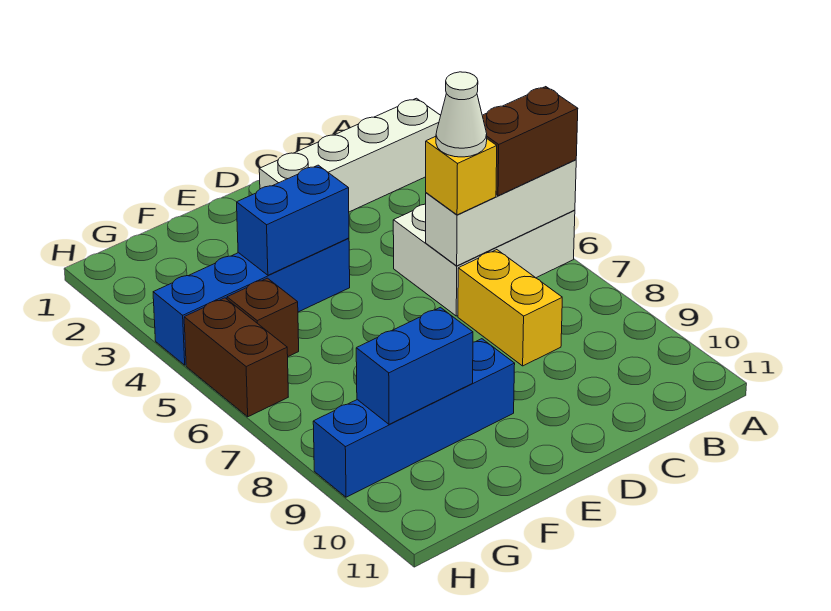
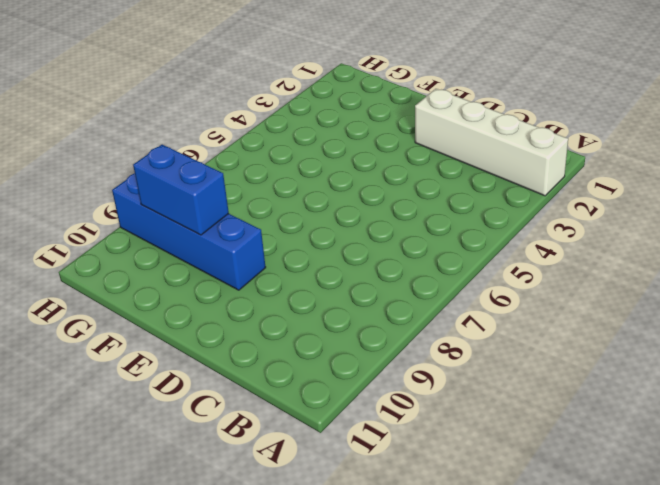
none -> white brick A5:C6 level 1
none -> yellow brick C7:C8 level 1
none -> blue brick E4:H4 level 1

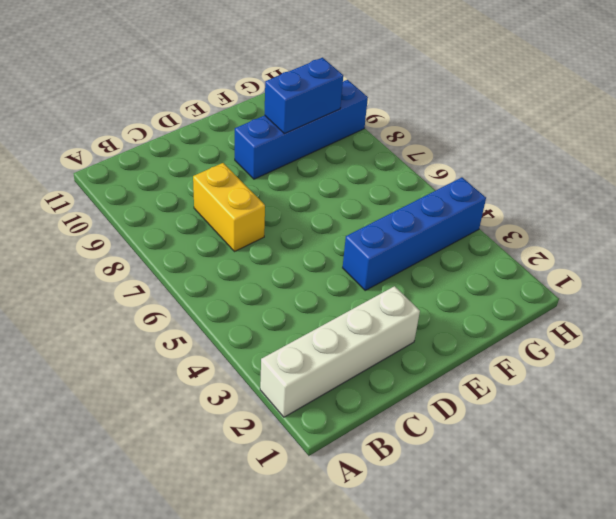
none -> white brick A5:C6 level 1
none -> brown brick G5 level 1
none -> brown brick H5:H6 level 1

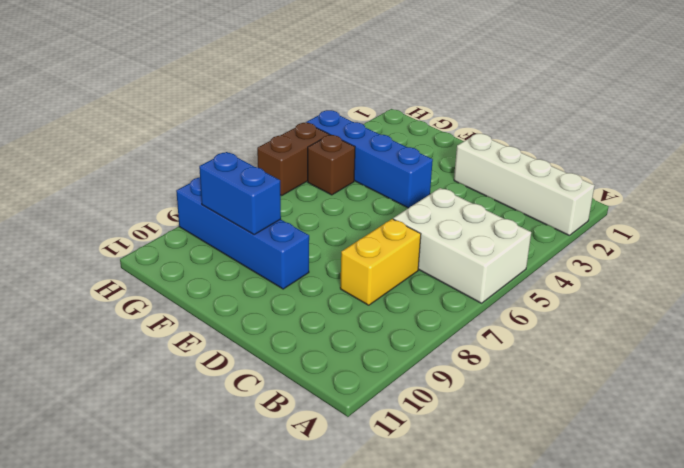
none -> white brick A6:C6 level 2
none -> blue brick E4:F4 level 2
none -> brown brick A6:B6 level 3

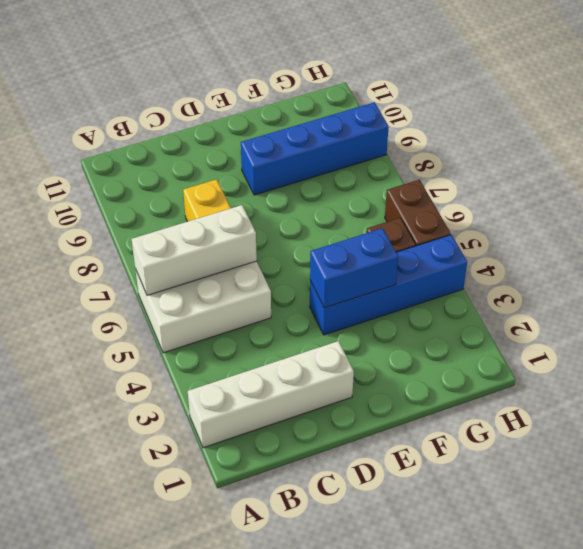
none -> blue brick F9:G9 level 2
none -> brown brick A6:B6 level 3
none -> yellow brick C6 level 3

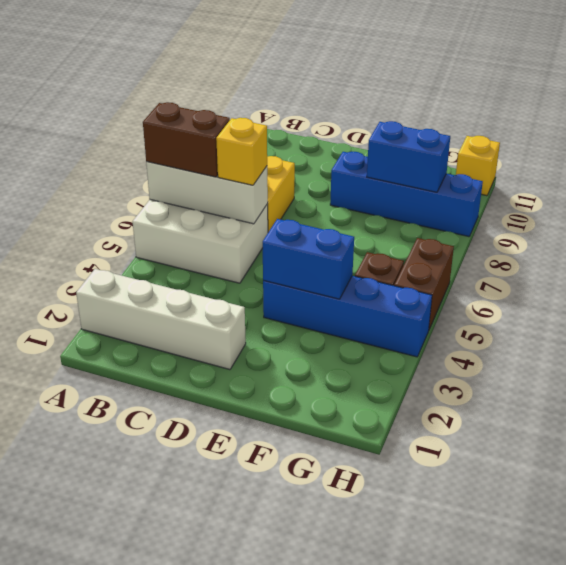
yellow brick H11 level 1 -> none
none -> white cone C6 level 4

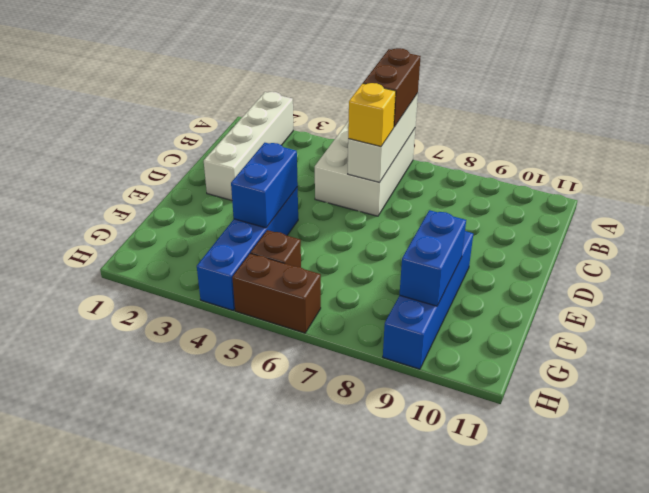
none -> yellow brick C7:C8 level 1
none -> white cone C6 level 4

